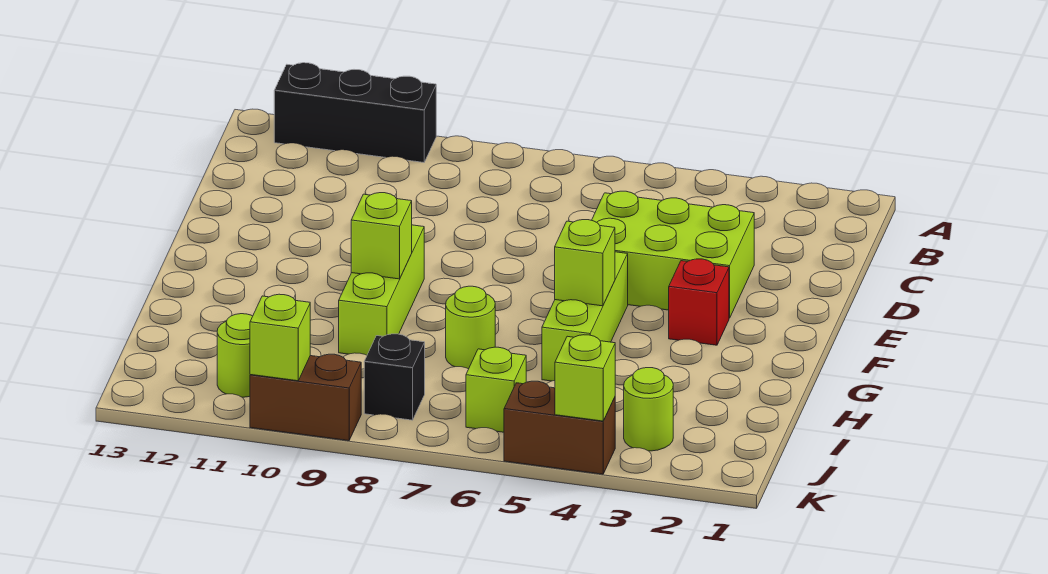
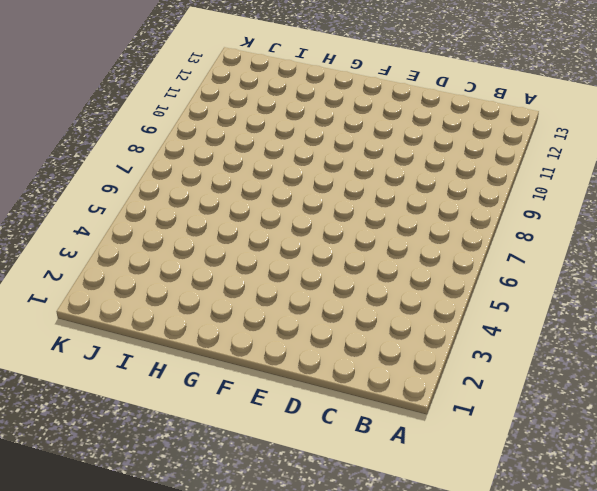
none -> black brick A10:A12 level 1
none -> lime brick D3:E5 level 1
none -> red brick F3 level 1

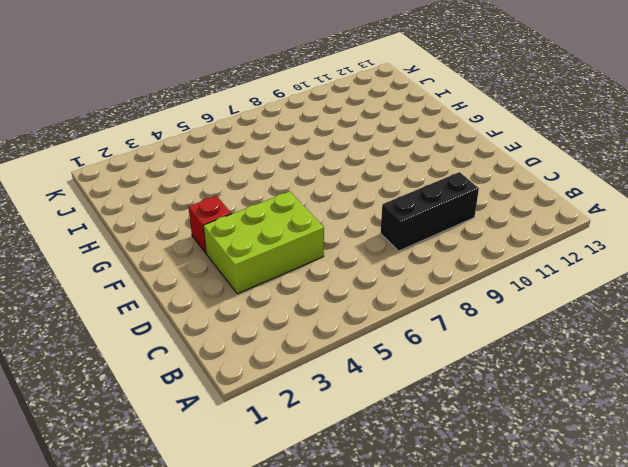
black brick C8:C10 level 1 -> black brick A10:A12 level 1
none -> lime brick F5:H5 level 1
none -> lime brick F9:H9 level 1
none -> lime round brick H7 level 1

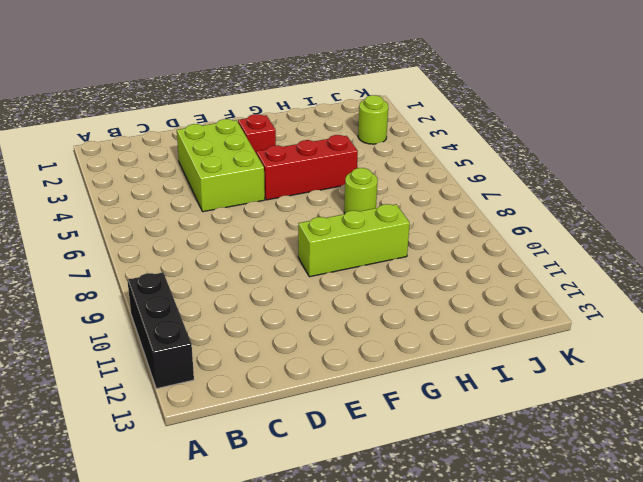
red brick F5:H5 level 1 -> lime brick F5:H5 level 1
none -> lime brick J6 level 1
none -> black brick J8 level 1
none -> lime round brick J11 level 1

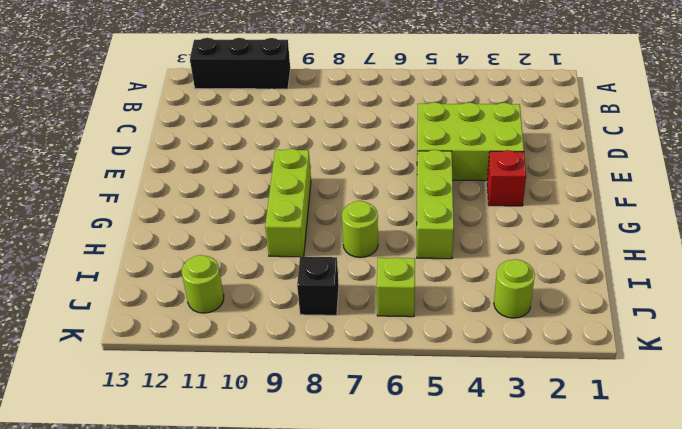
none -> brown brick K4:K5 level 1
none -> brown brick K9:K10 level 1
none -> lime brick G5 level 2

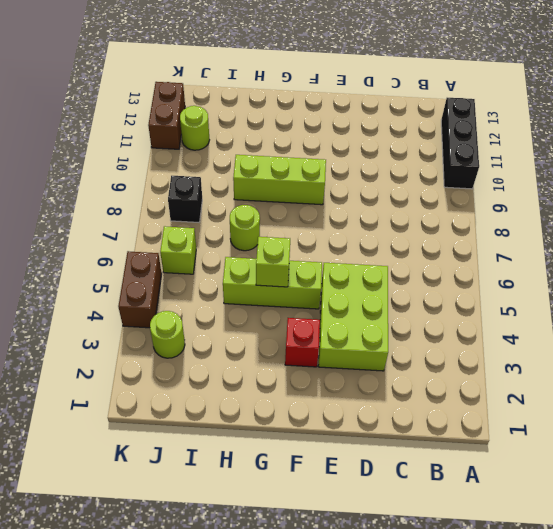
brown brick K11:K12 level 1 -> brown brick K9:K10 level 1
none -> lime brick G9 level 2
none -> lime brick K4 level 2
none -> lime brick K10 level 2

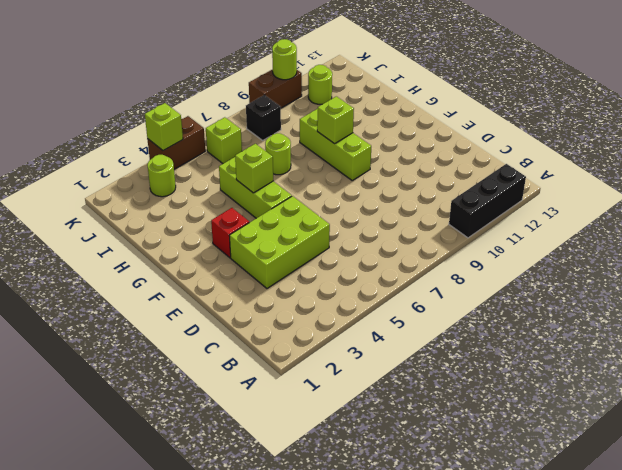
lime round brick K10 level 2 -> lime brick K10 level 2

